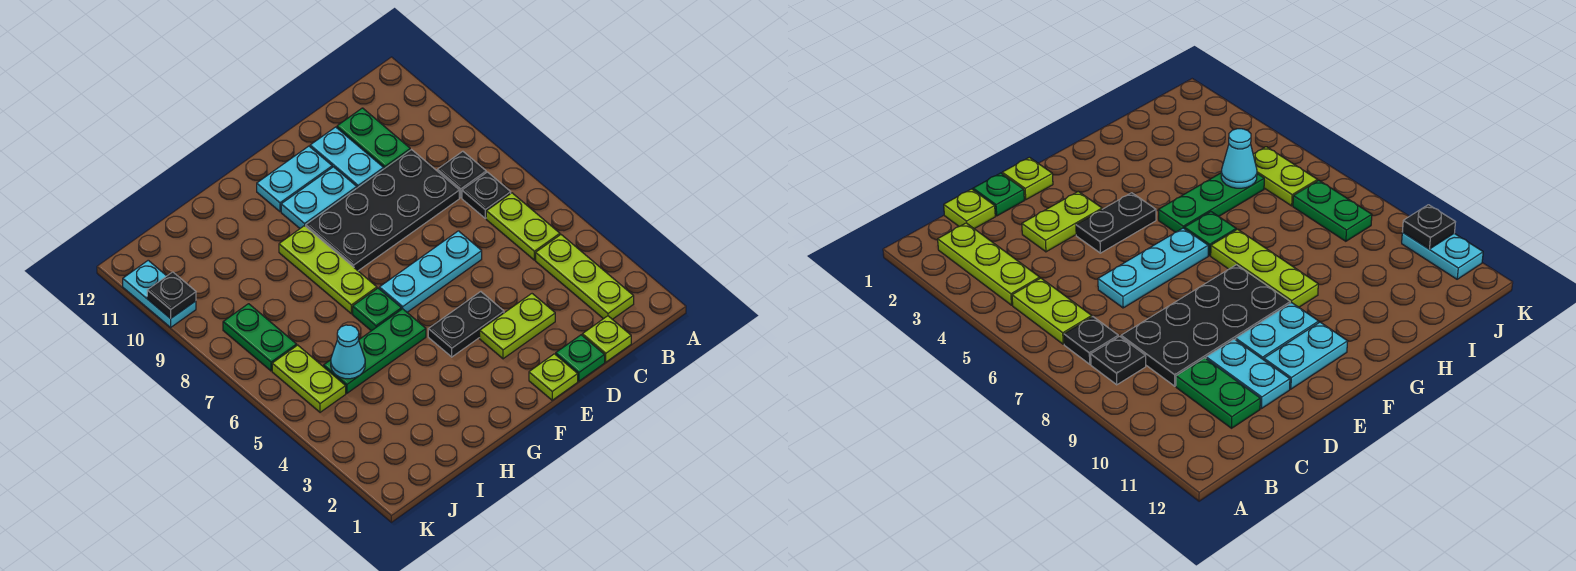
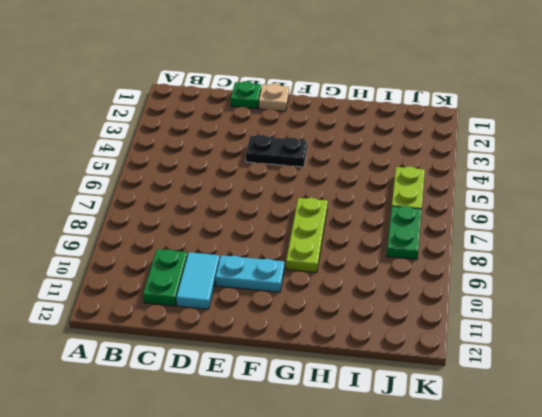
cyan tile D10:D11 level 1 -> cyan plate D10:D11 level 1
tan plate E1 level 1 -> lime plate E1 level 1
none -> lime plate B2:B4 level 1
none -> lime plate B5:B6 level 1
none -> black plate B7 level 1

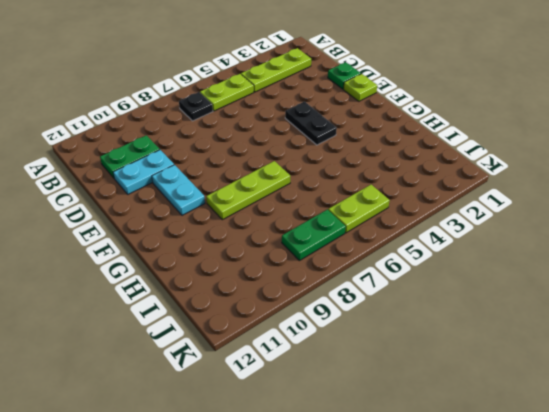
none -> black plate B8 level 1
none -> lime plate C1 level 1
none -> black plate C8:F9 level 1

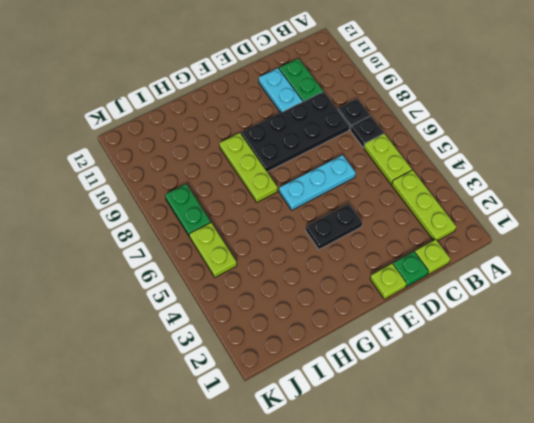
none -> lime plate D3:E3 level 1
none -> cyan plate E10:F10 level 1
none -> cyan plate E11:F11 level 1

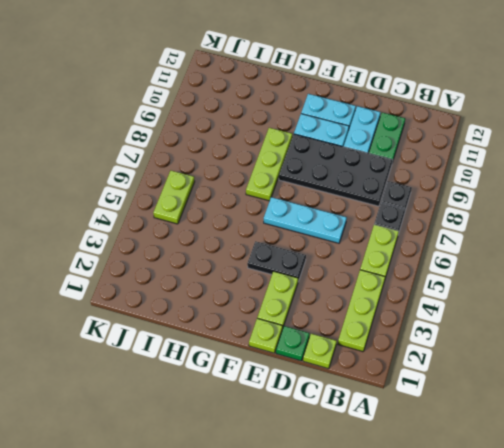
lime plate E2:E3 level 1 -> lime plate D3:E3 level 1
none -> green plate G5:I5 level 1
none -> green plate G6 level 1
none -> green plate J7:J8 level 1

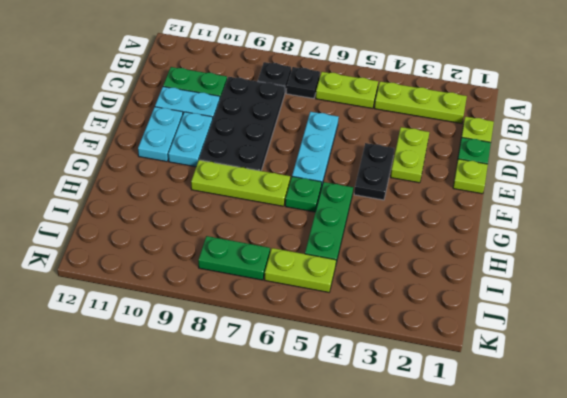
none -> cyan plate K10:K11 level 1
none -> cyan cone I5 level 2
none -> black plate K10 level 2

